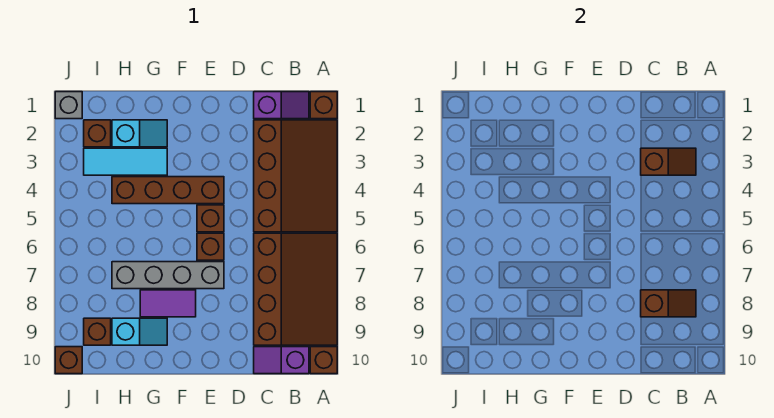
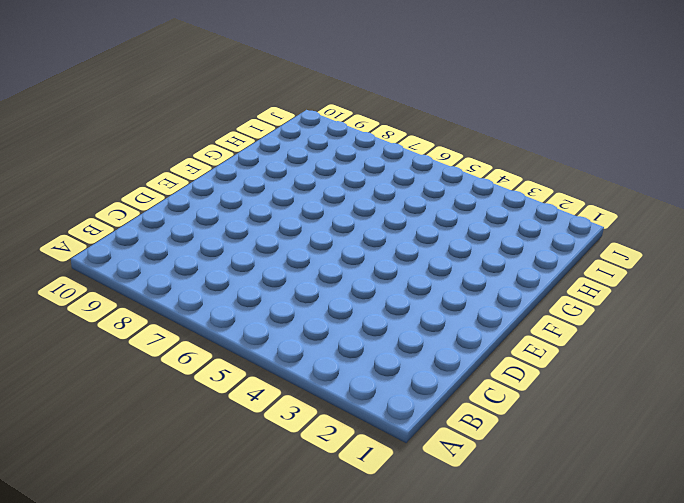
none -> brown brick A1 level 1
none -> brown slope A2:C5 level 1 top C
none -> brown slope A6:C9 level 1 top C

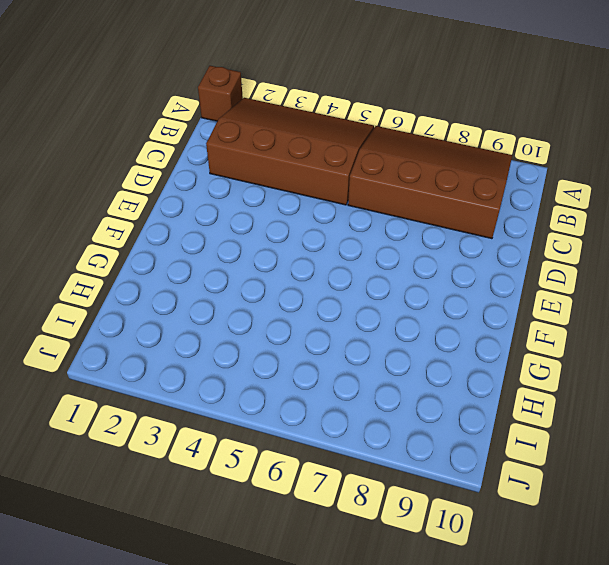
none -> brown brick A10 level 1
none -> purple slope B1:C1 level 1 top C
none -> purple slope B10:C10 level 1 top B

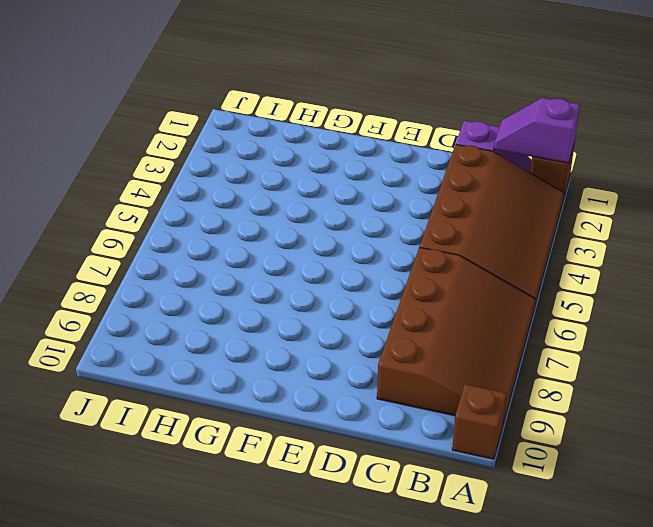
purple slope A1:B1 level 2 top A -> purple slope B10:C10 level 1 top B
none -> brown brick E4:H4 level 1
none -> brown brick E5 level 1
none -> brown brick E6 level 1

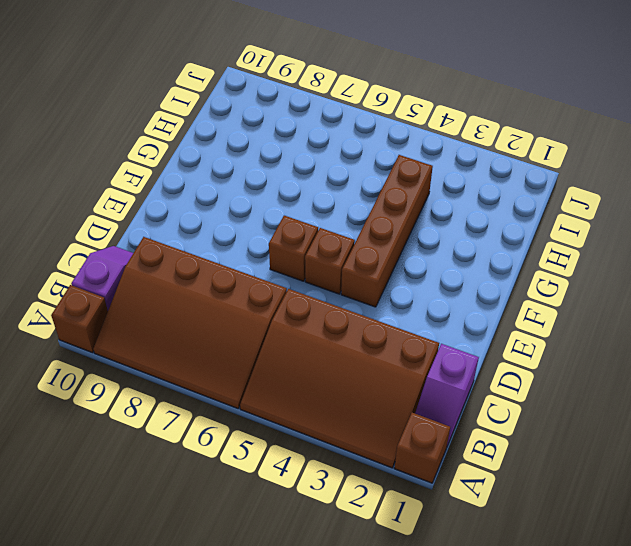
none -> grey brick E7:H7 level 1
none -> purple tile F8:G8 level 1
none -> cyan slope G2:H2 level 1 top H

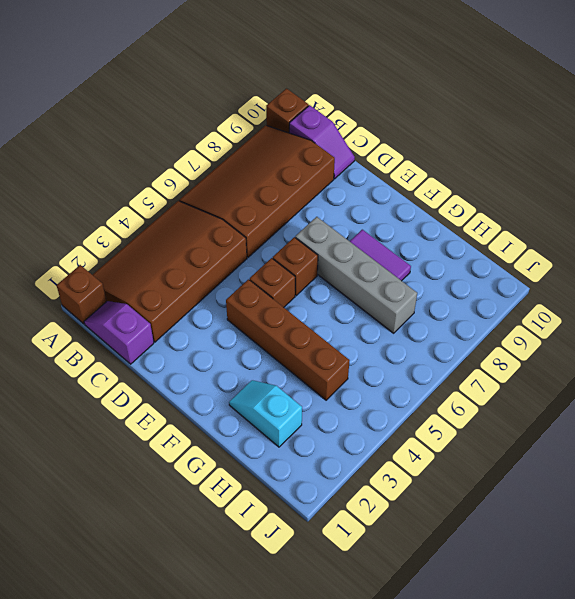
none -> cyan tile G3:I3 level 1
none -> cyan slope G9:H9 level 1 top H
none -> brown brick I2 level 1

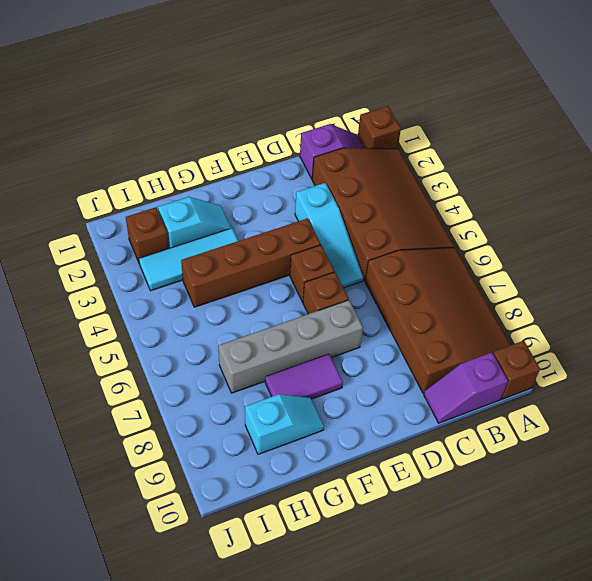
cyan slope D3:D5 level 1 top 3 -> none
none -> brown brick I9 level 1
none -> grey brick J1 level 1
none -> brown brick J10 level 1

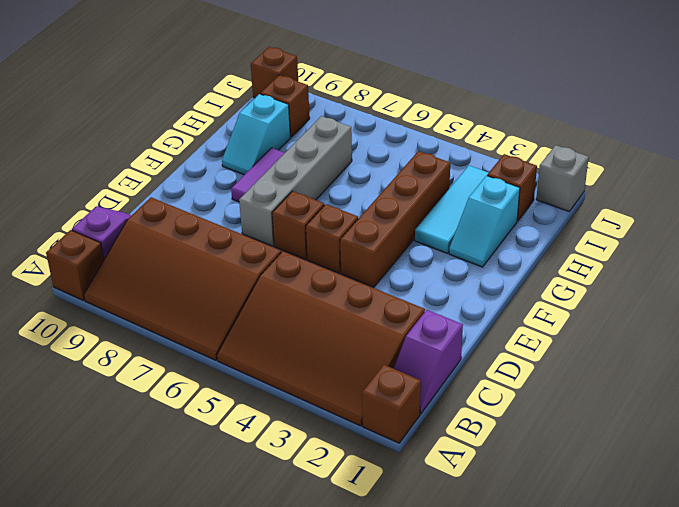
none -> brown slope B3:C3 level 2 top C
none -> brown slope B8:C8 level 2 top C

